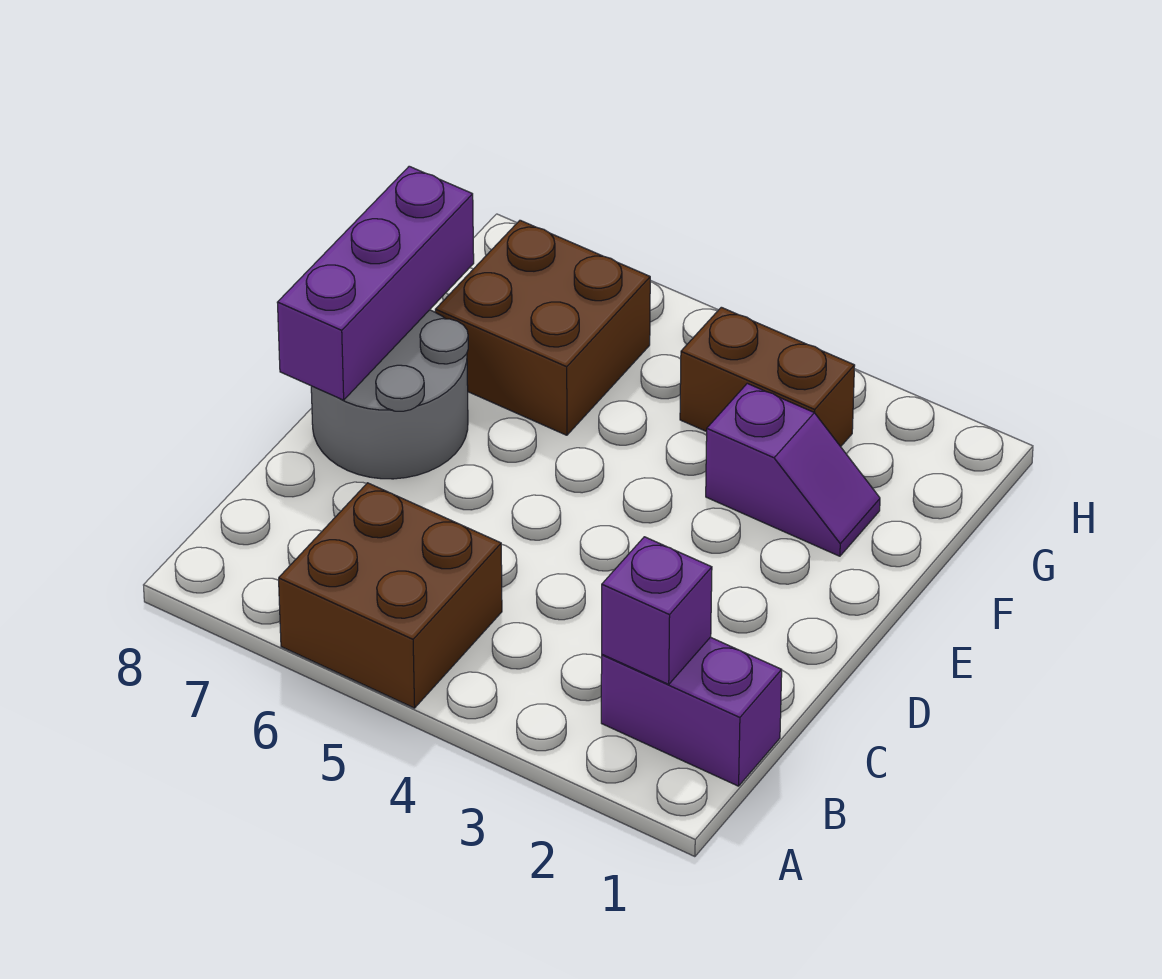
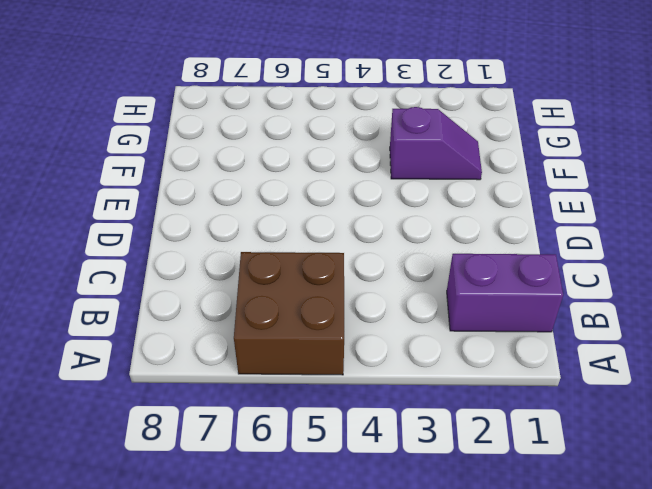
none -> grey round brick D7:E8 level 1
none -> brown brick F6:G7 level 1

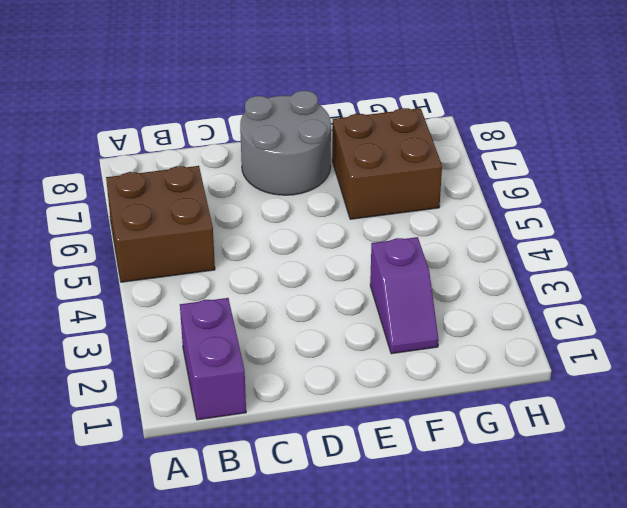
none -> brown brick G3:G4 level 1
none -> purple brick B2 level 2

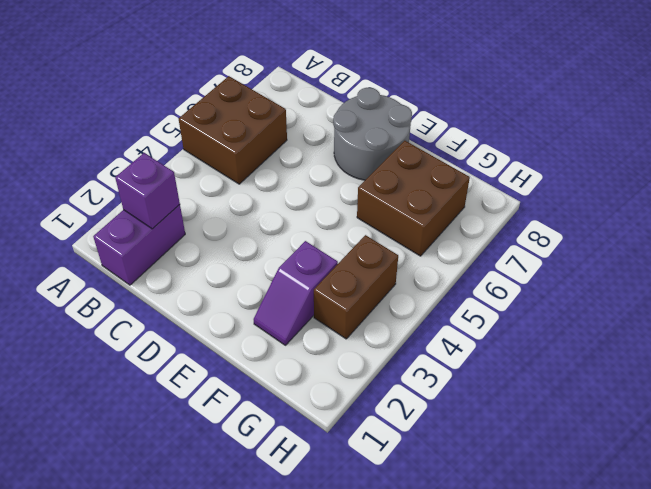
none -> purple brick D8:F8 level 2

